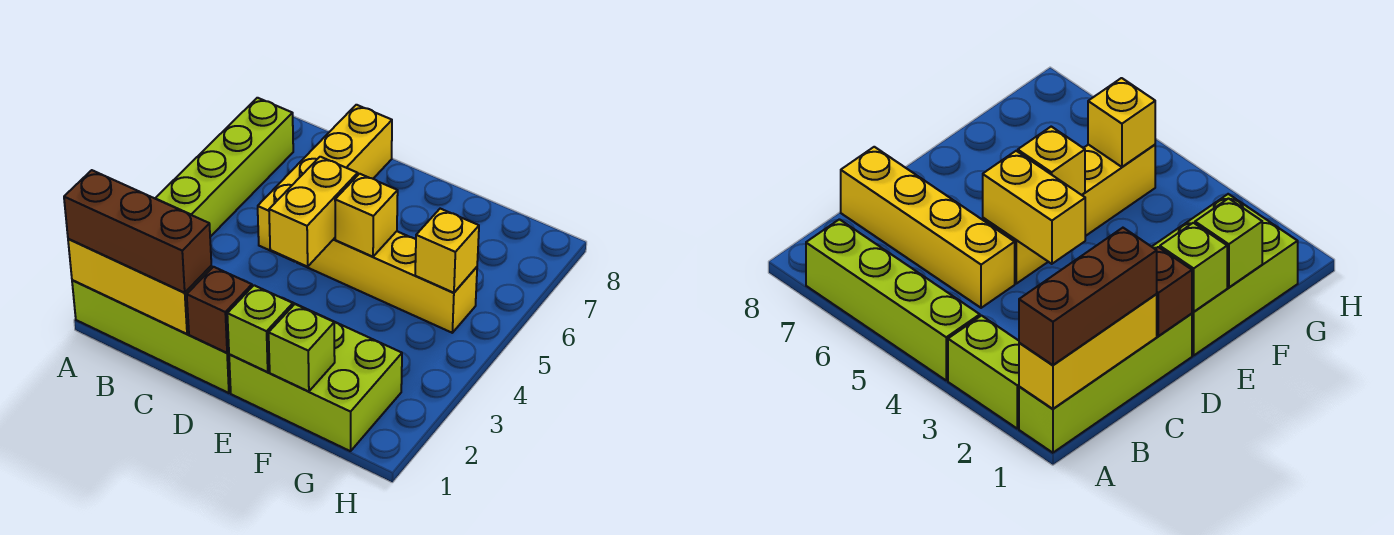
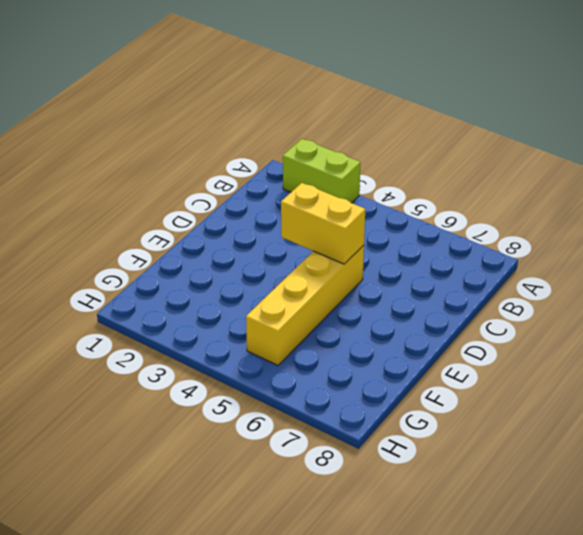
none -> lime brick A1:D1 level 1
none -> lime brick A4:A7 level 1
none -> yellow brick C5:C8 level 1

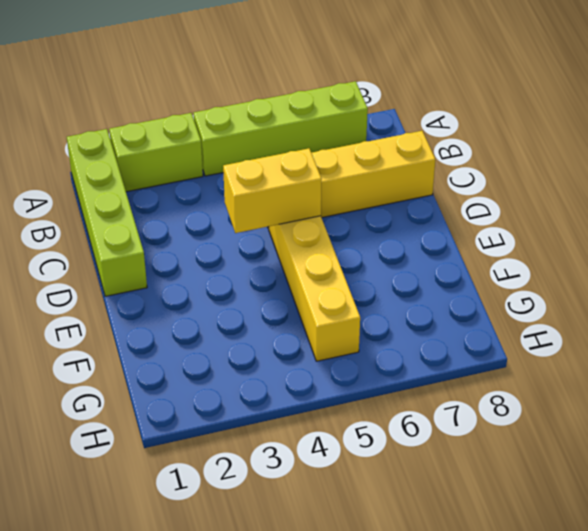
none -> lime brick E1:G2 level 1
none -> yellow brick A1:C1 level 2
none -> brown brick D1 level 2

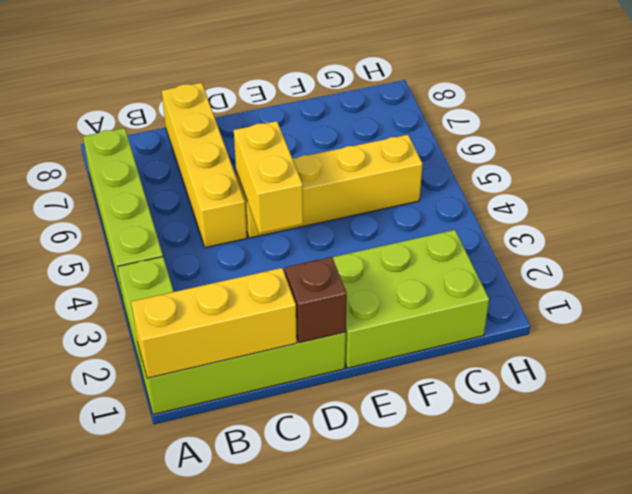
none -> lime brick E1 level 2
none -> yellow brick E5 level 2
none -> lime brick F1 level 2

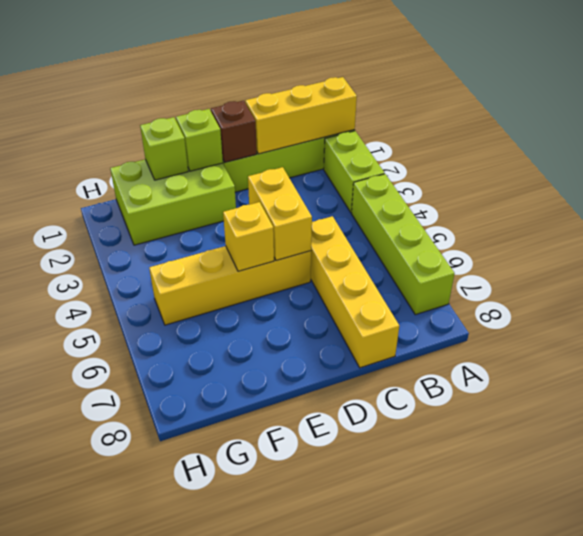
none -> yellow brick G5 level 2
none -> brown brick A1:C1 level 3

